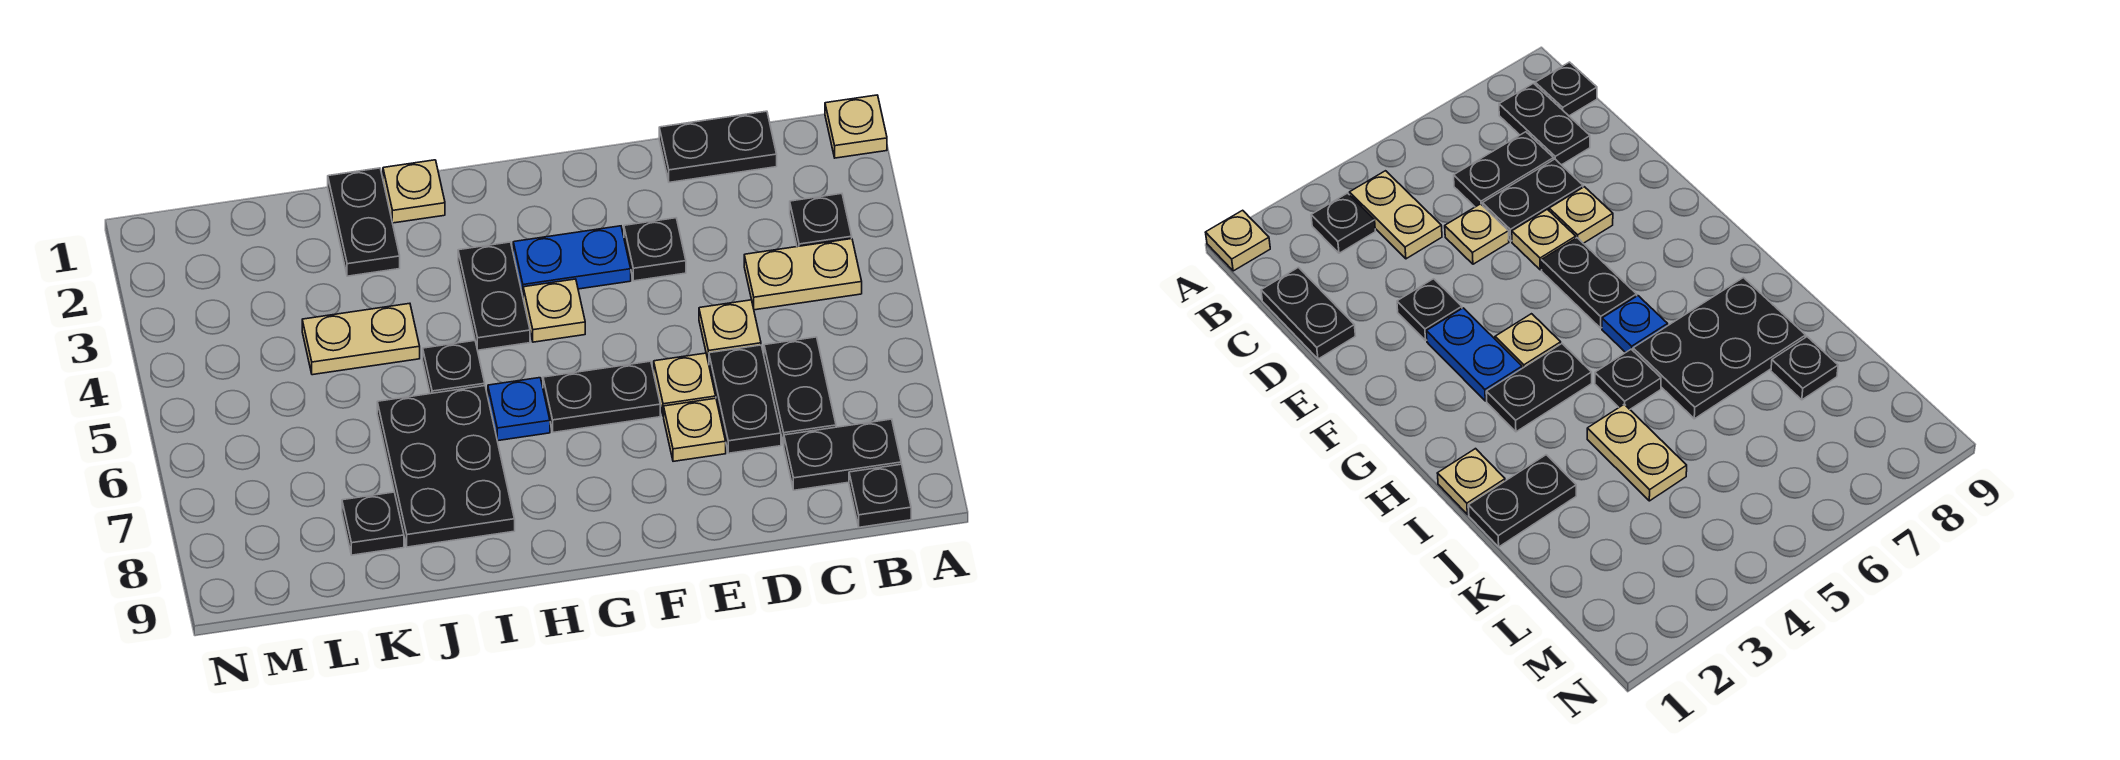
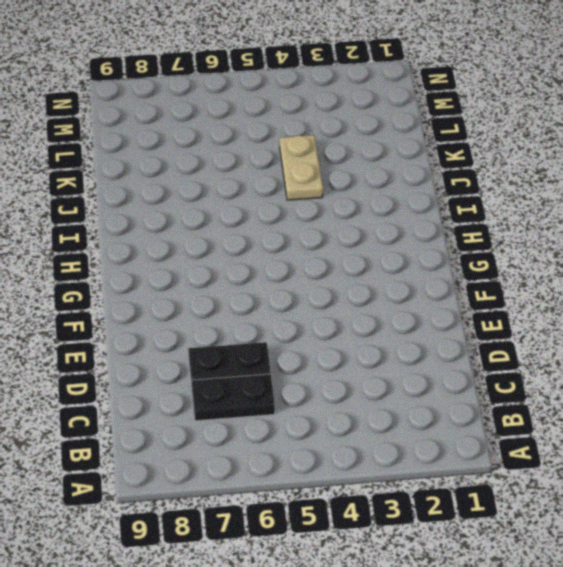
none -> tan plate A1 level 1
none -> black plate B3 level 1
none -> tan plate B4:C4 level 1

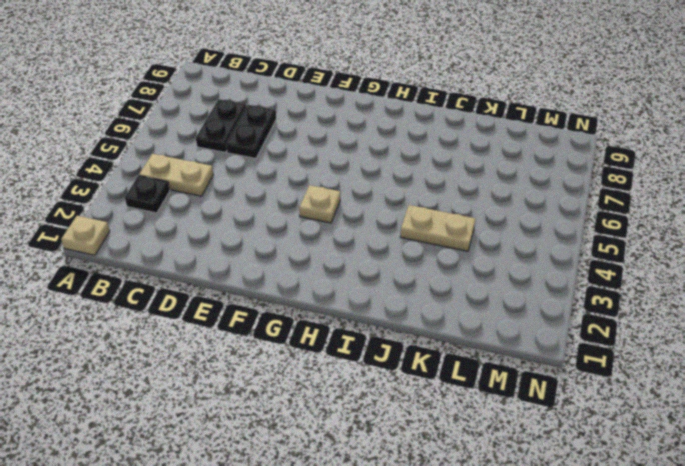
none -> black plate B8:C8 level 1
none -> black plate B9 level 1
none -> black plate C1:D1 level 1

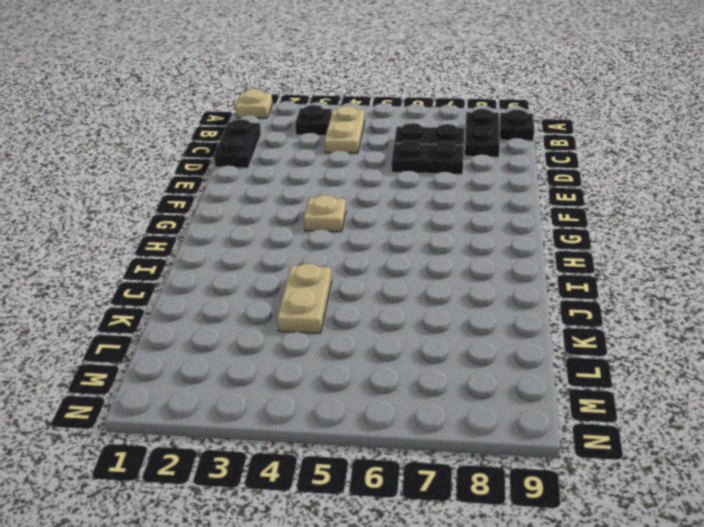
none -> tan plate D5 level 1
none -> black plate E3 level 1
none -> tan plate E6 level 1

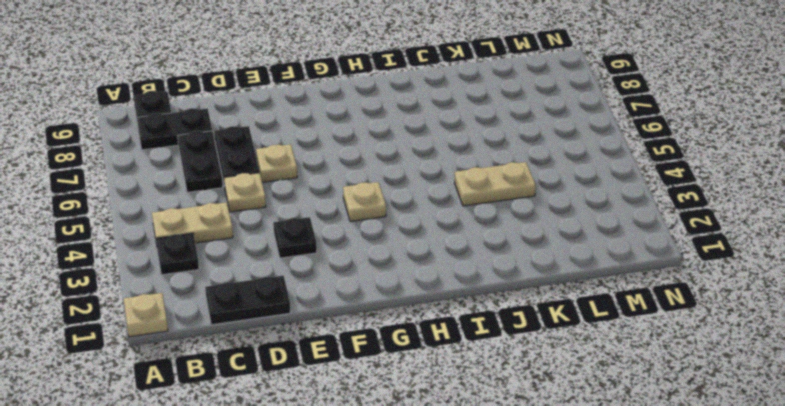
none -> tan plate E7 level 1
none -> blue plate F3:G3 level 1
none -> black plate F6:G6 level 1

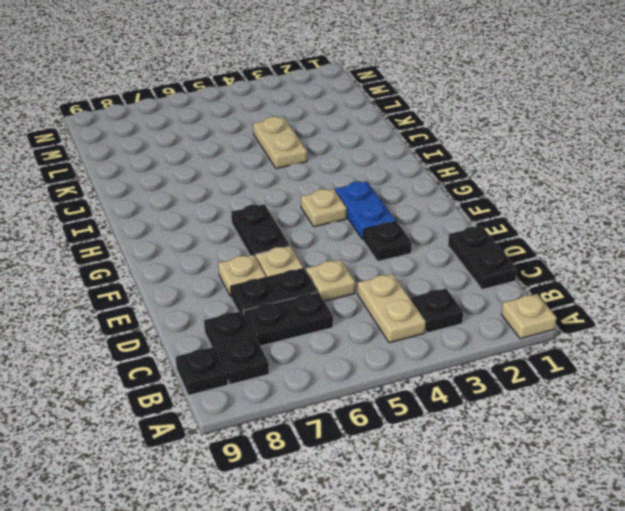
none -> black plate H3:H4 level 1
none -> blue plate H6 level 1
none -> tan plate I1 level 1

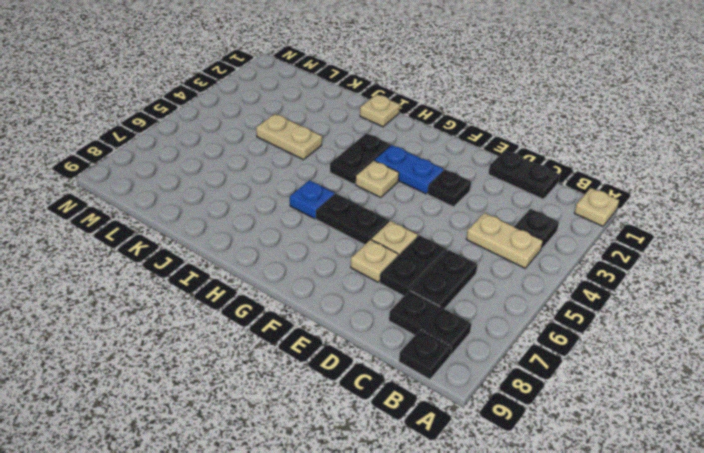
none -> tan plate D5 level 1
none -> black plate I5 level 1
none -> black plate I6:J8 level 1

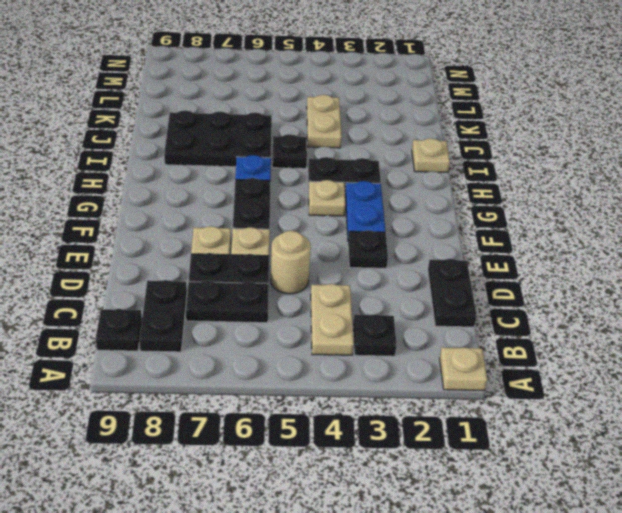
tan round brick D5 level 1 -> tan plate D5 level 1
none -> black plate J1:J2 level 1
none -> black plate K8 level 1

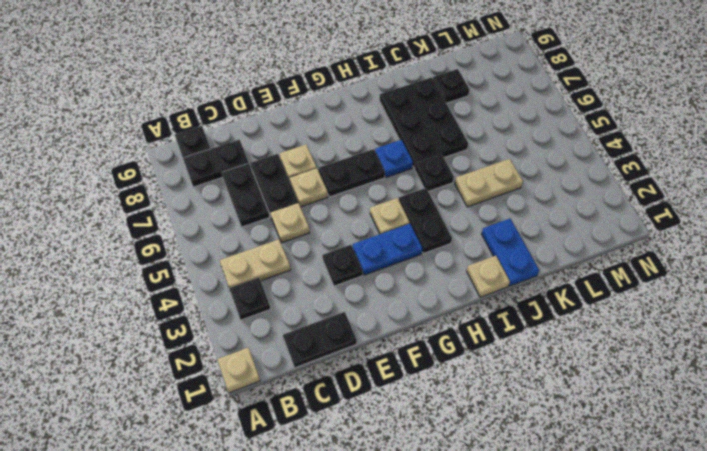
blue plate J1:J2 level 1 -> black plate J1:J2 level 1

